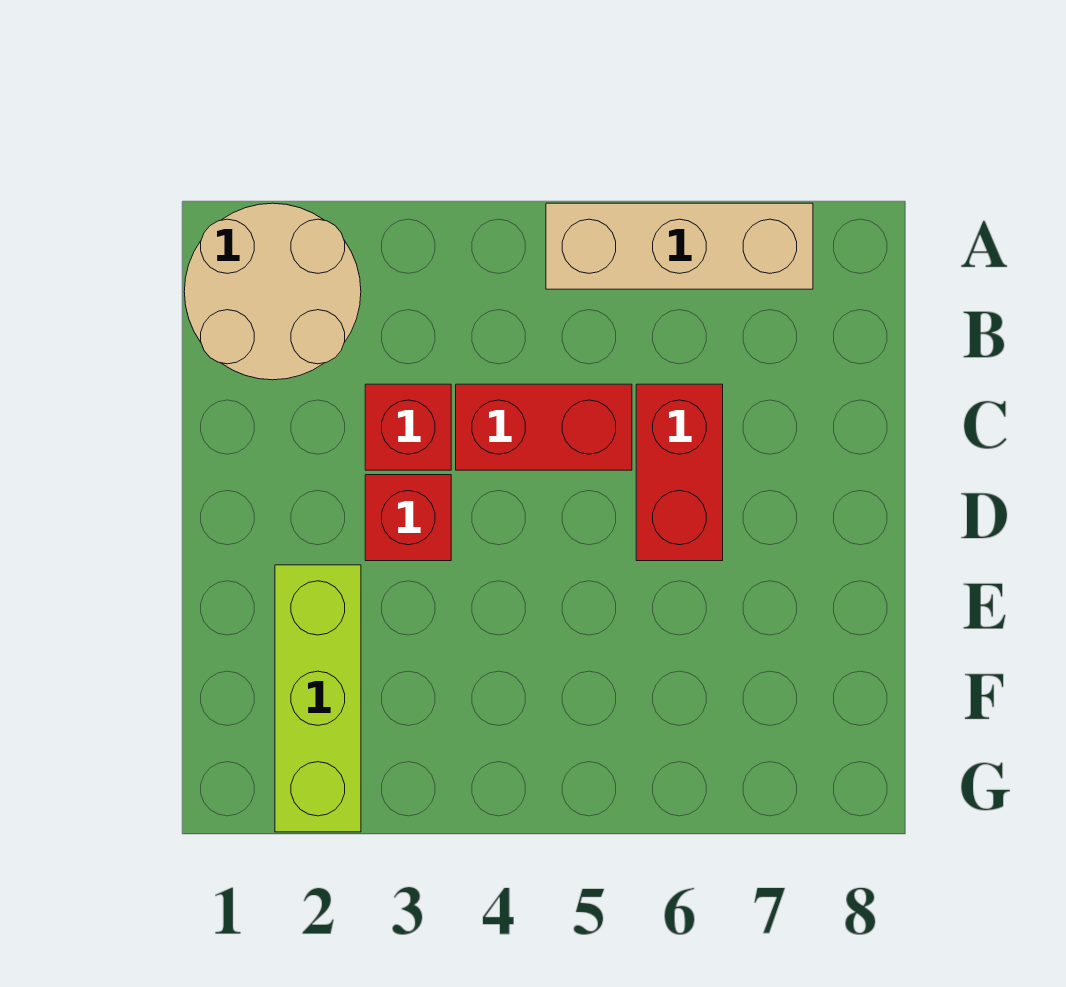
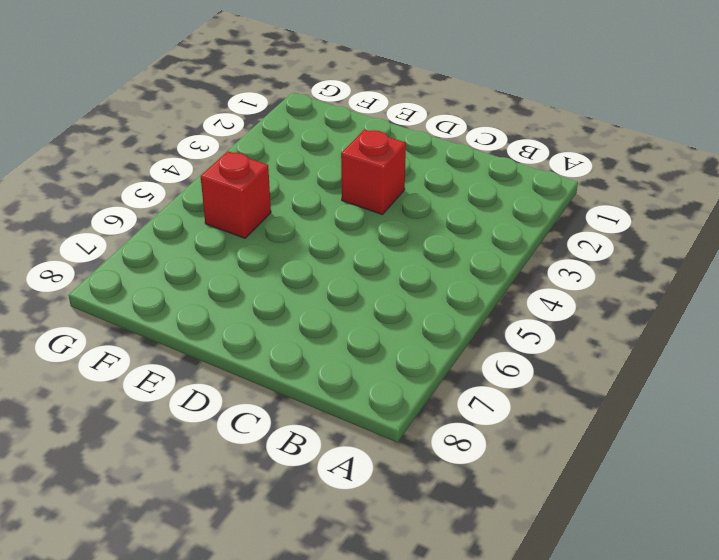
red brick F5 level 1 -> red brick C3 level 1
none -> tan round brick A1:B2 level 1
none -> tan brick A5:A7 level 1

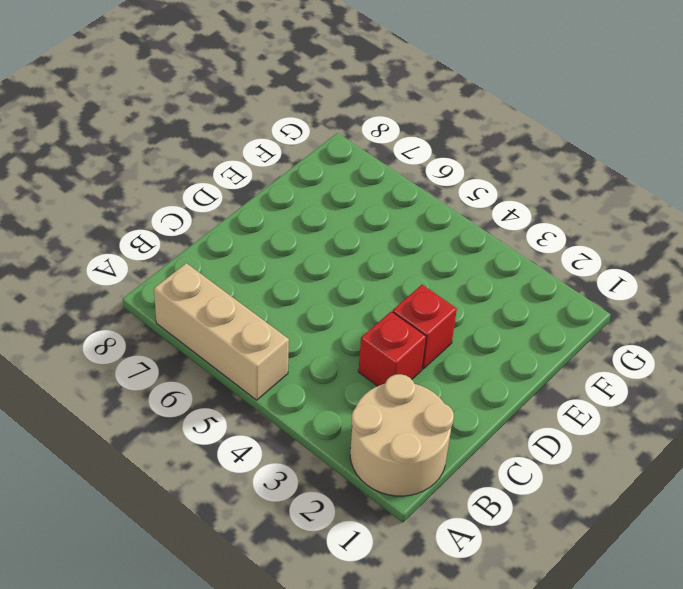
none -> red brick C4:C5 level 1
none -> red brick C6:D6 level 1

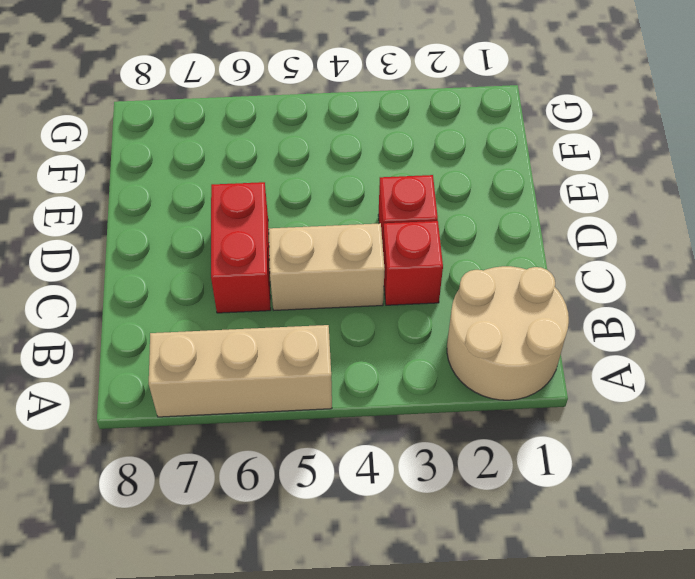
tan brick C4:C5 level 1 -> red brick C4:C5 level 1
none -> lime brick E2:G2 level 1

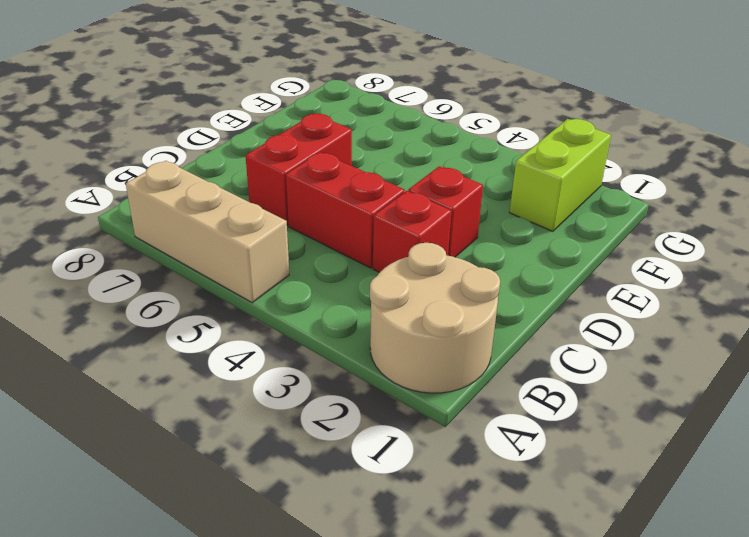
lime brick F2:G2 level 1 -> lime brick E2:G2 level 1

